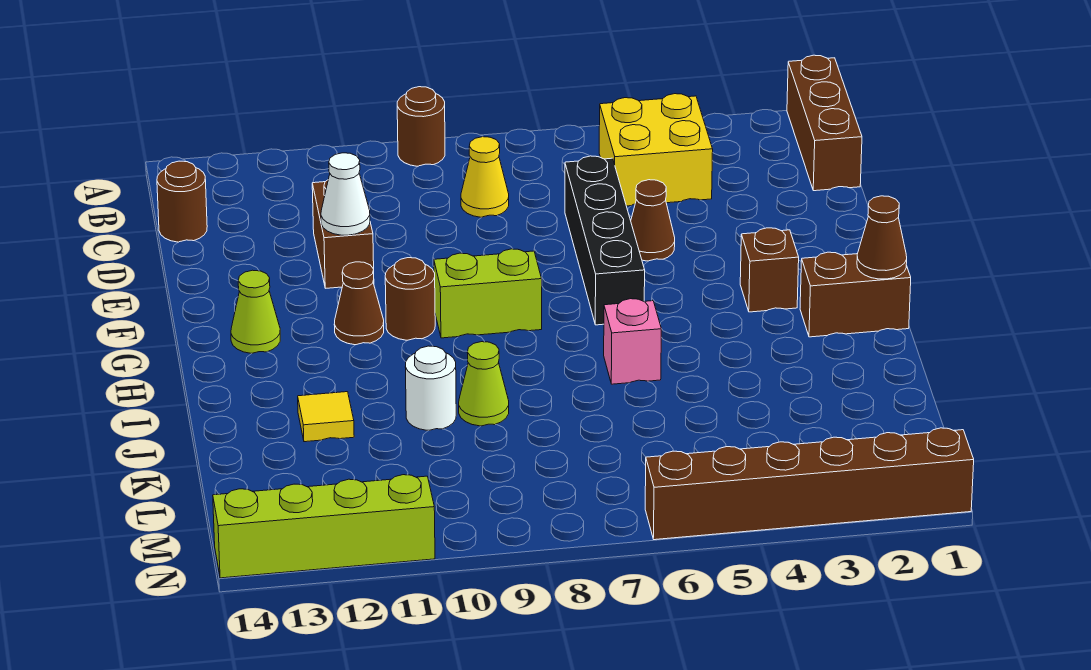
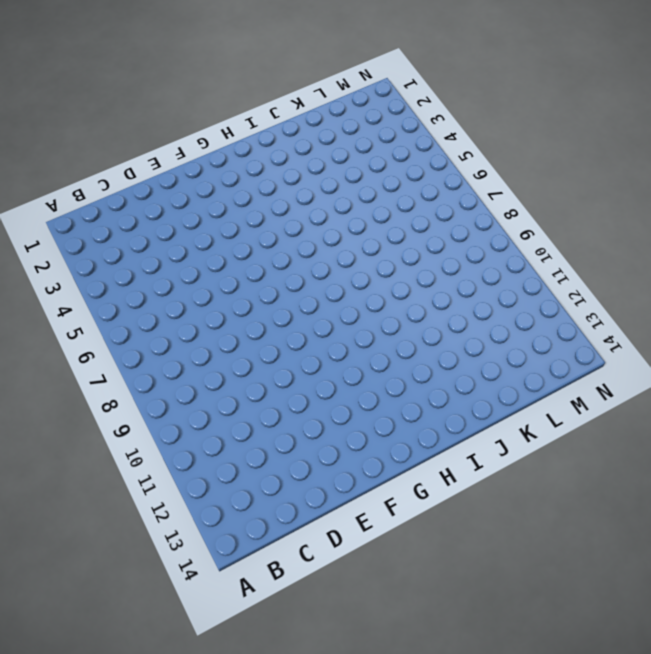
none -> brown brick A1:C1 level 1
none -> brown round brick A9 level 1
none -> yellow brick B4:C5 level 1

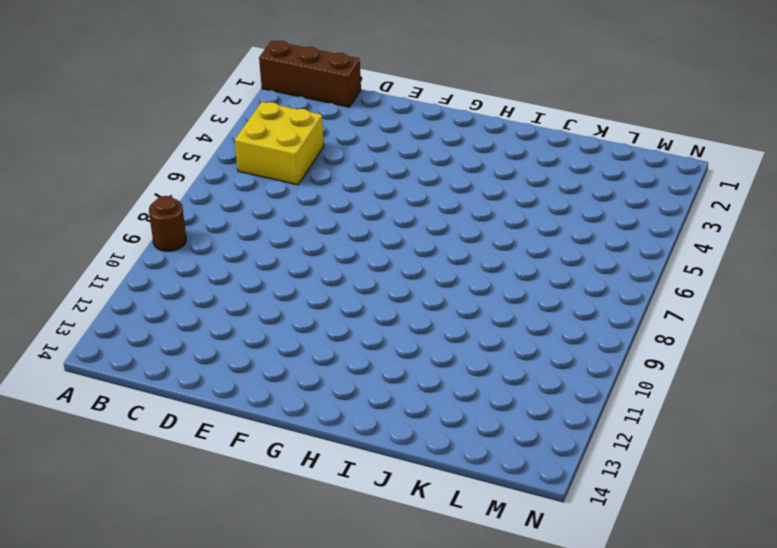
none -> yellow cone C8 level 1
none -> brown round brick C14 level 1
none -> black brick D6:G6 level 1

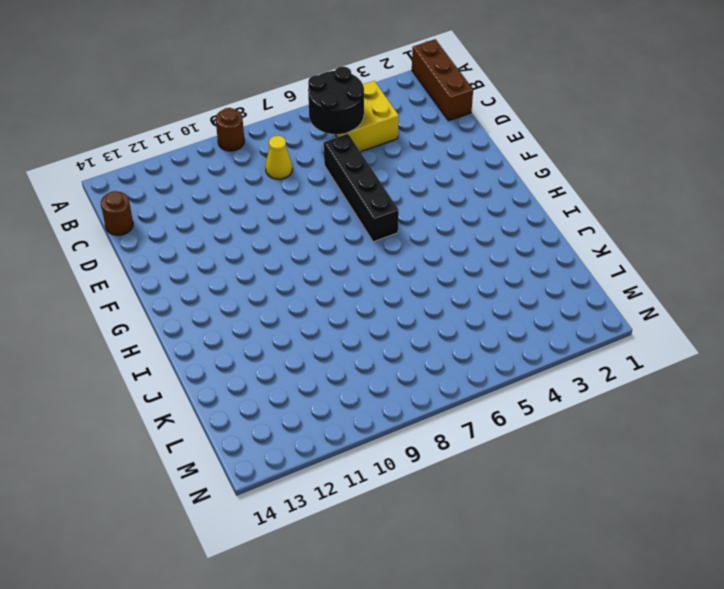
black round brick B5:C6 level 2 -> none
none -> brown brick D11:E11 level 1
none -> brown cone E5 level 1
none -> brown brick G3 level 1

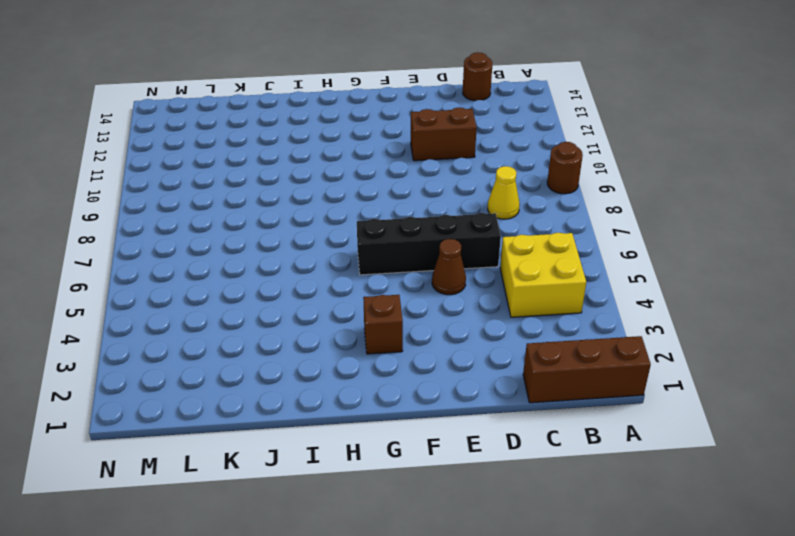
none -> lime brick G8:G9 level 1
none -> brown round brick G10 level 1
none -> brown cone G11 level 1

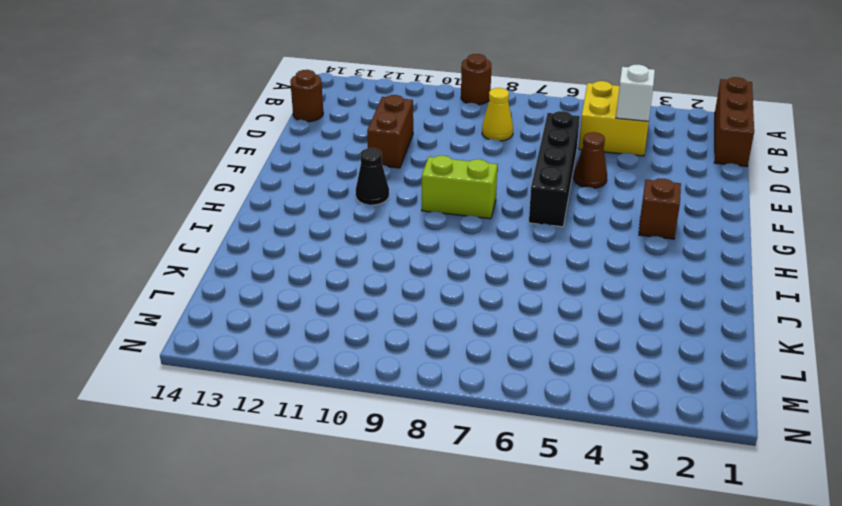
white brick C4 level 2 -> none
black cone G11 level 1 -> brown cone G11 level 1
none -> brown round brick G10 level 1
none -> lime cone G13 level 1
none -> brown brick H1:H2 level 1

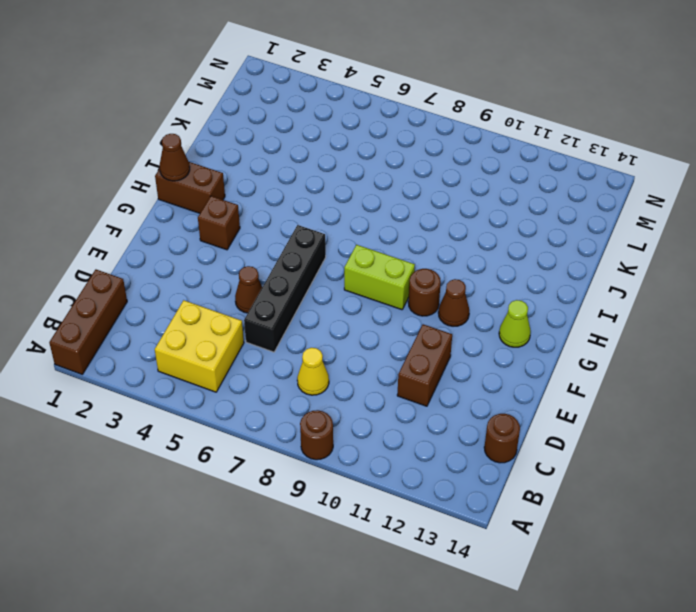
none -> pink brick I6 level 1
none -> lime cone J9 level 1
none -> white round brick J10 level 1

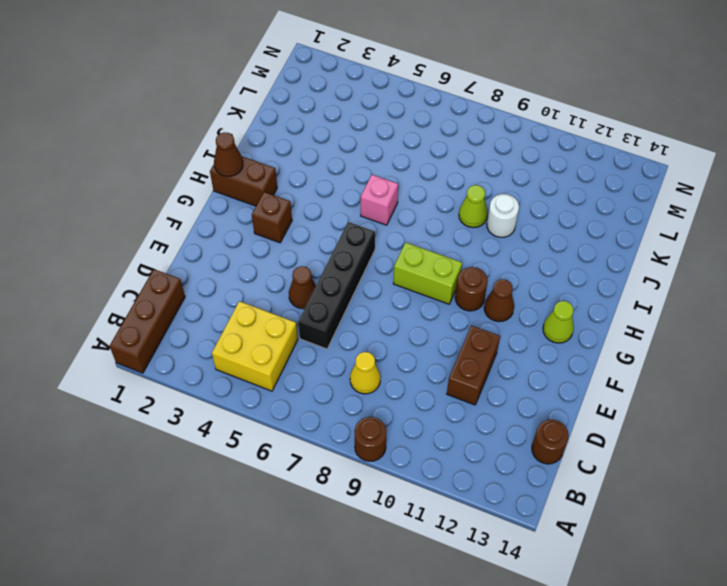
none -> yellow tile J12 level 1
none -> brown brick N1:N6 level 1
none -> lime brick N11:N14 level 1

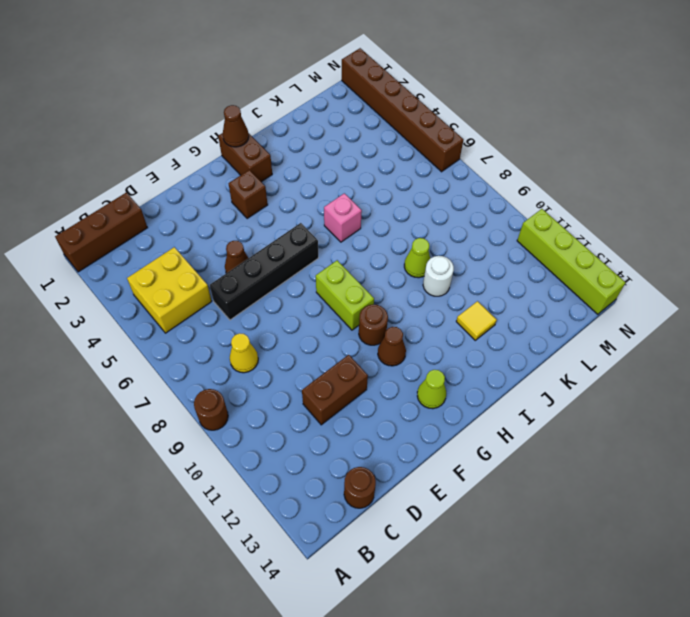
none -> white cone E11 level 2

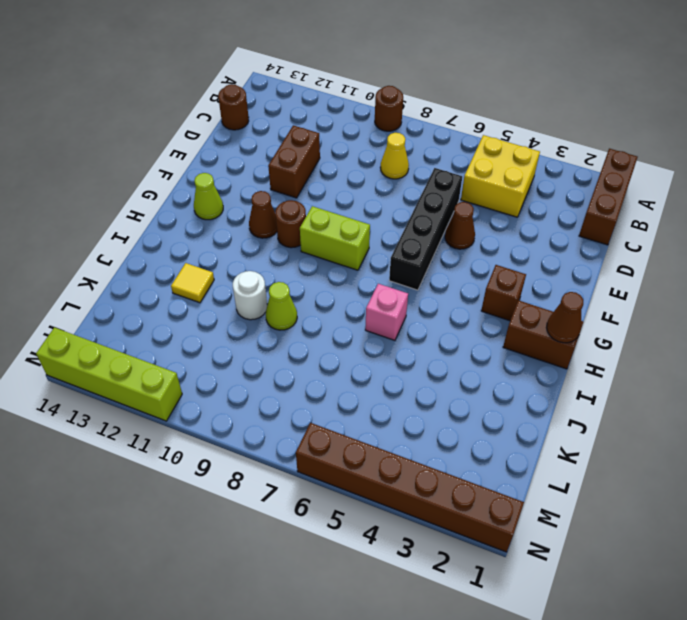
none -> white cone E11 level 2

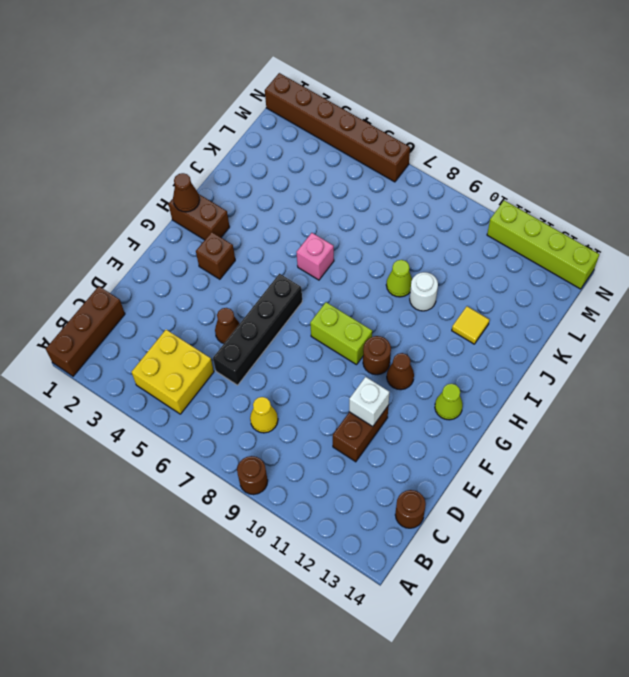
white brick E11 level 2 -> white cone E11 level 2

